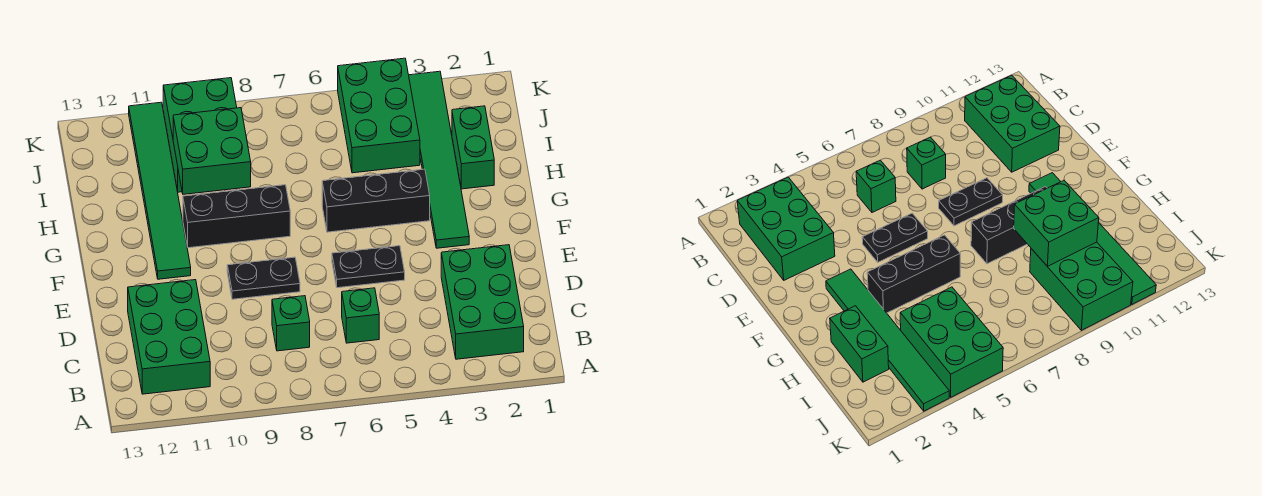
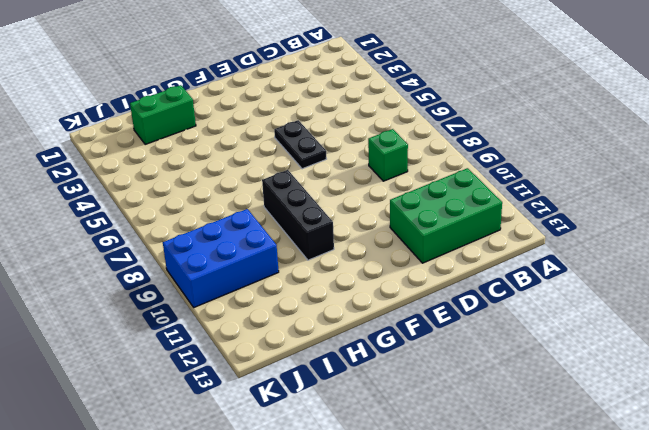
blue brick I9:K10 level 1 -> green brick I9:K10 level 1
none -> green brick B2:D3 level 1
none -> green brick C6 level 1
none -> black plate E8:E9 level 1

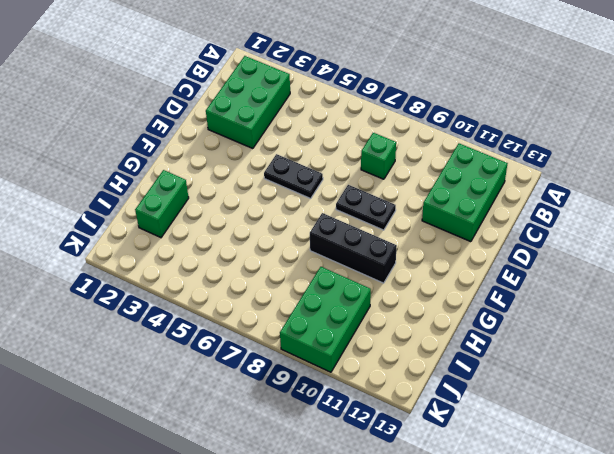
none -> green brick C6 level 1
none -> green tile F3:K3 level 1
none -> green tile F11:K11 level 1

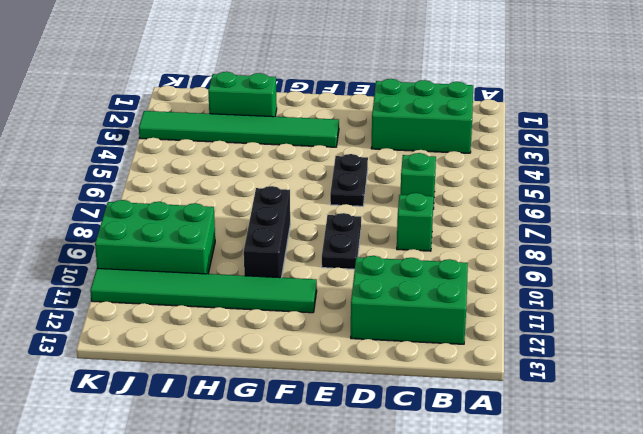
none -> black brick G4:G6 level 1
none -> green brick I4:K5 level 1
none -> green brick H9:I10 level 2

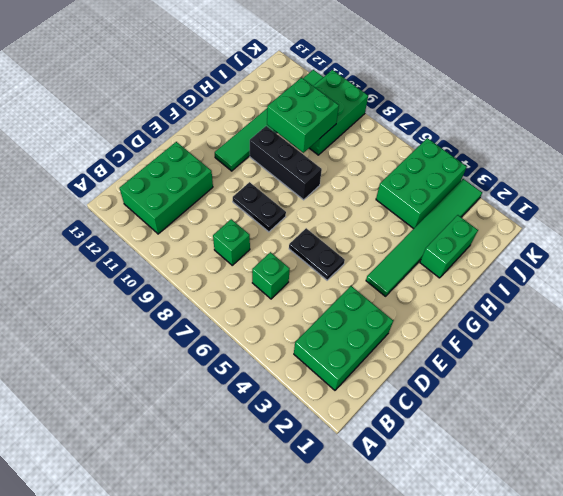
none -> black brick G4:G6 level 1

